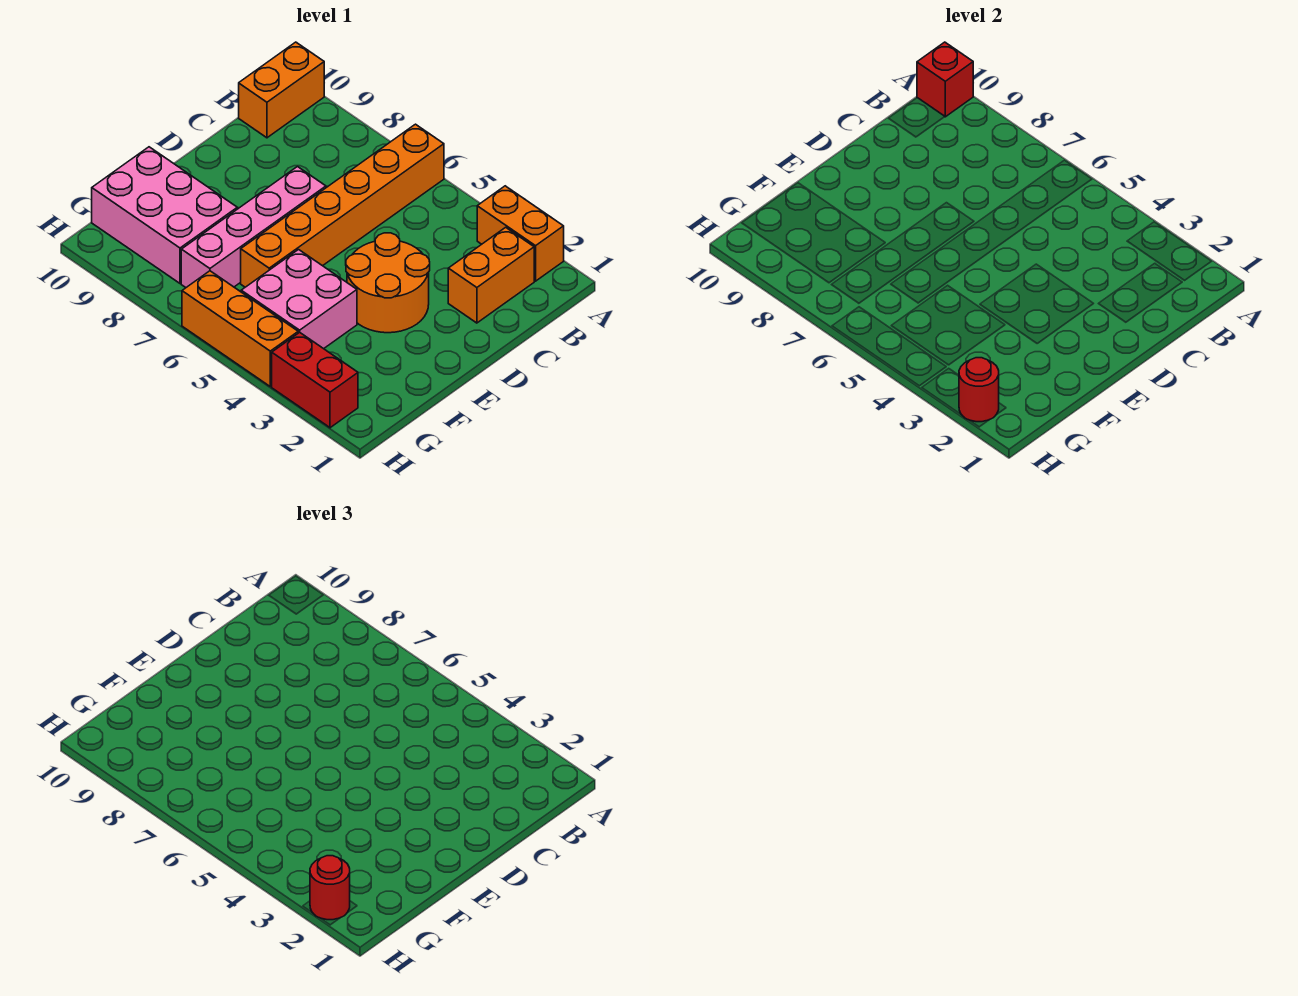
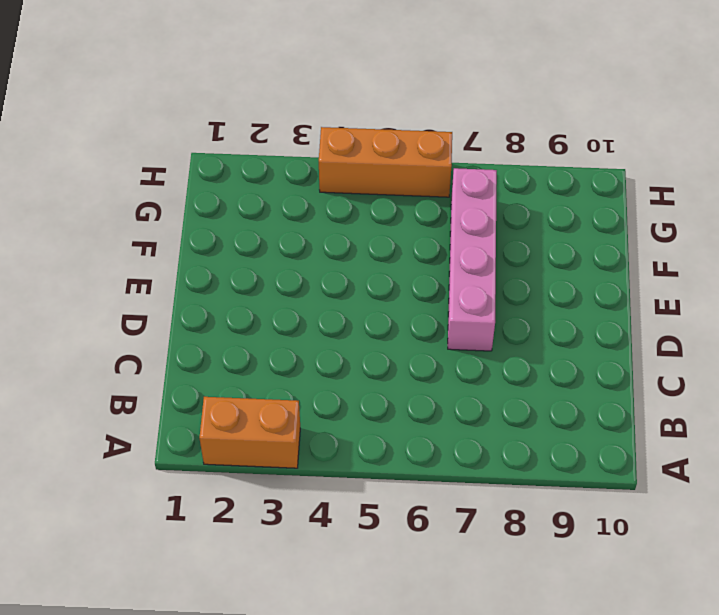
none -> orange brick A6:F6 level 1
none -> orange brick A10:B10 level 1
none -> orange brick B2:C2 level 1

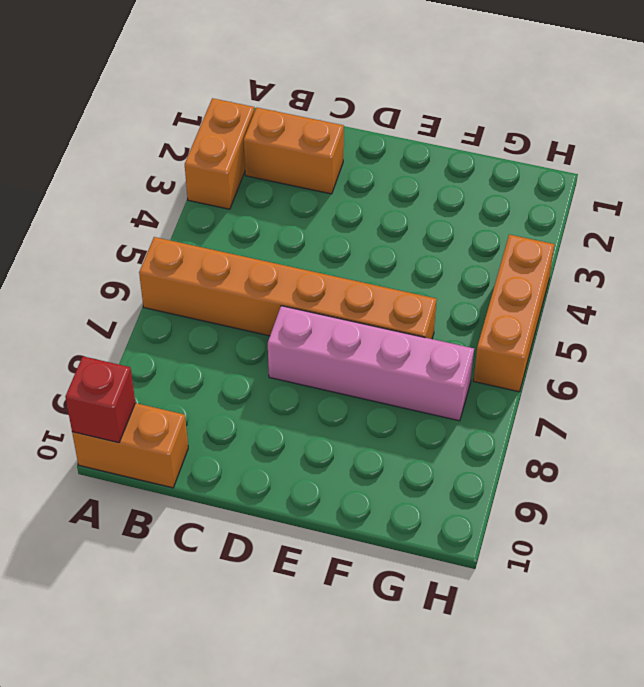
none -> orange round brick D3:E4 level 1
none -> pink brick F4:G5 level 1
none -> pink brick F8:G10 level 1

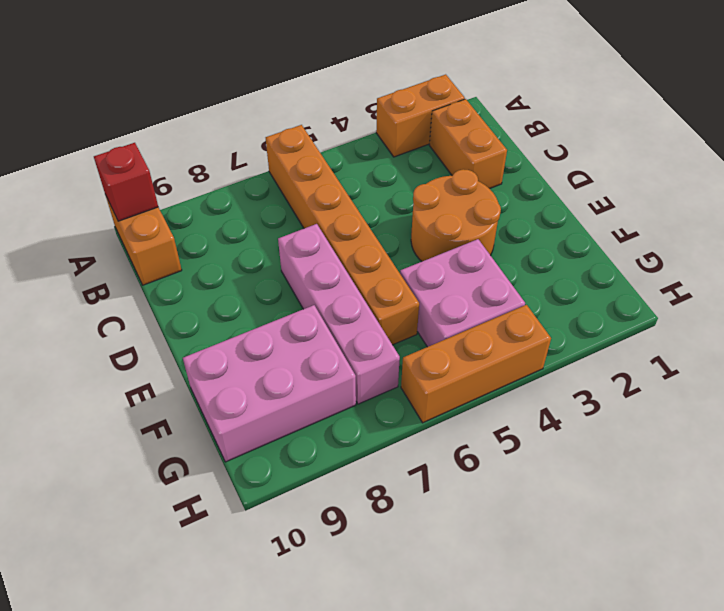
none -> red brick H2:H3 level 1
none -> red round brick H2 level 2
none -> red round brick H2 level 3

